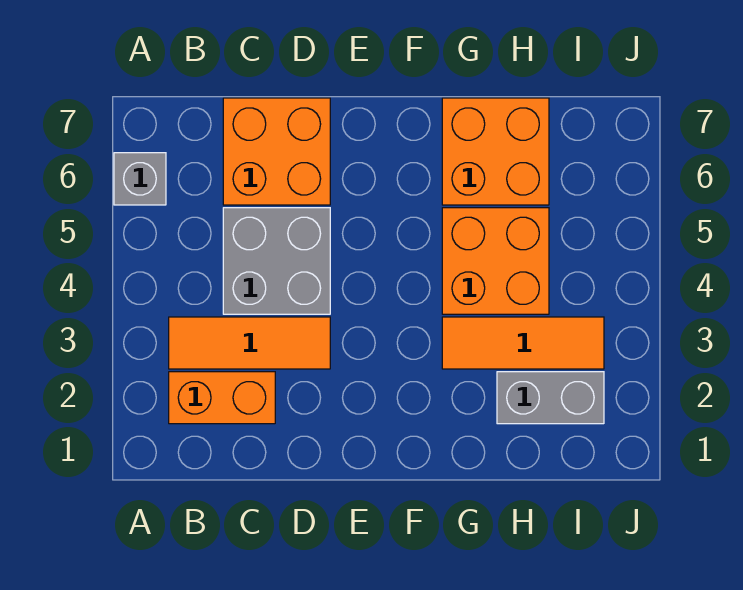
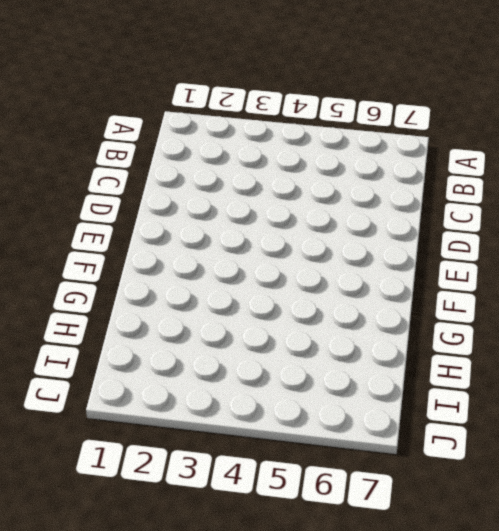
none -> grey brick A6 level 1
none -> orange brick B2:C2 level 1

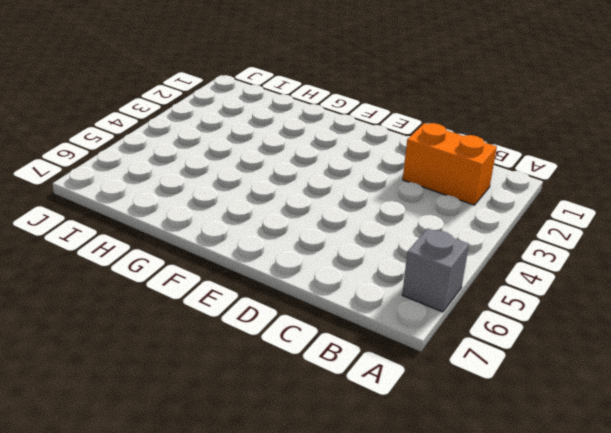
none -> orange tile B3:D3 level 1
none -> grey brick C4:D5 level 1

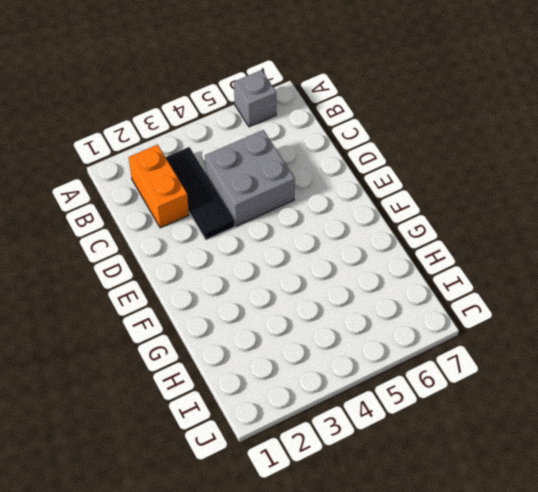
black tile B3:D3 level 1 -> orange tile B3:D3 level 1
none -> orange brick C6:D7 level 1
none -> orange tile G3:I3 level 1

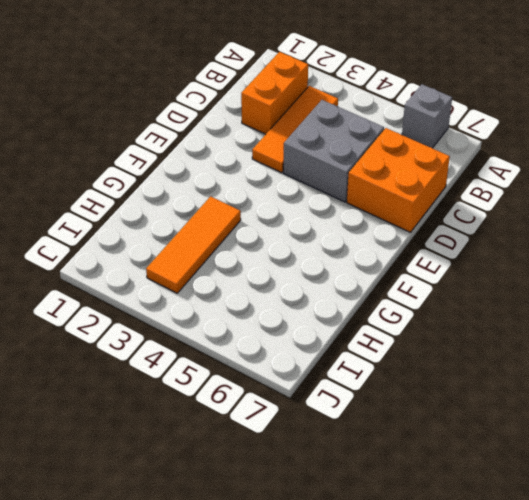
none -> orange brick G4:H5 level 1
none -> orange brick G6:H7 level 1

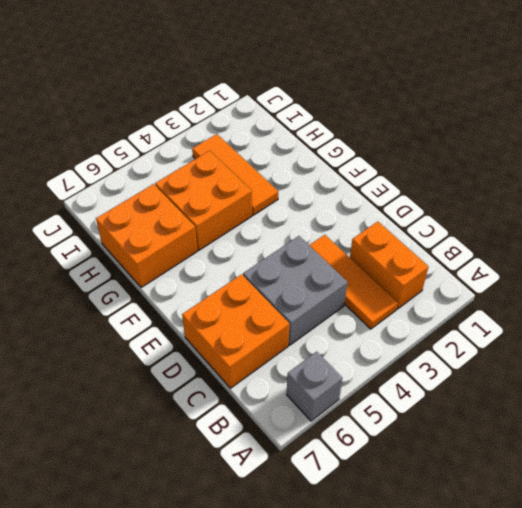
none -> grey brick H2:I2 level 1

